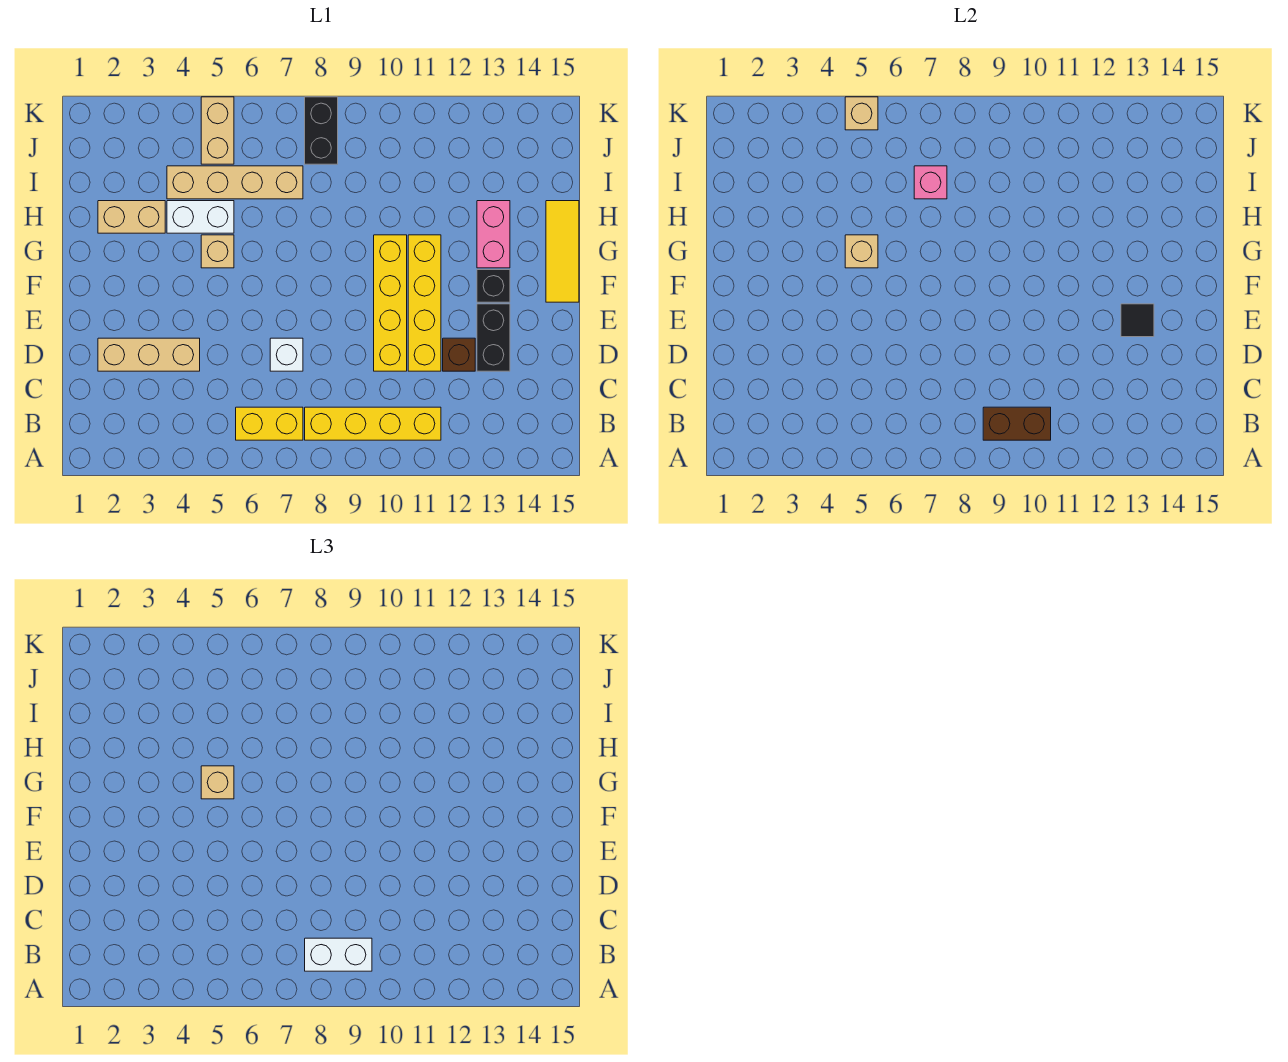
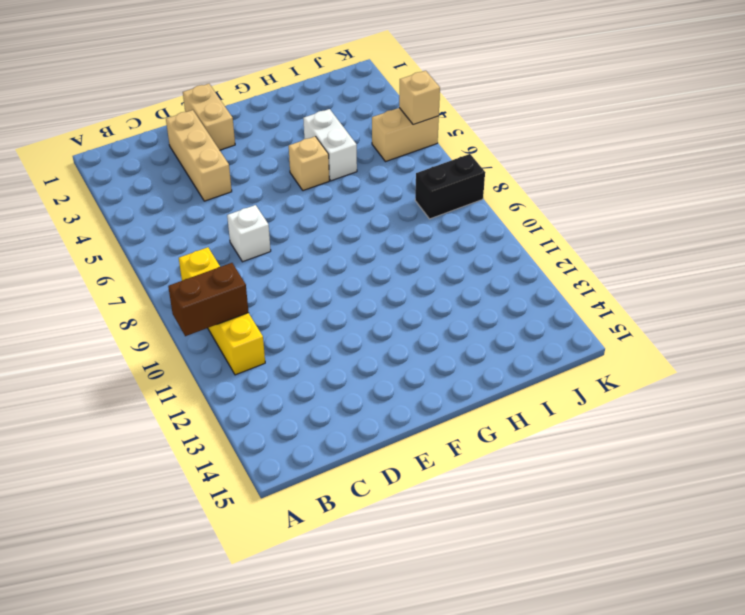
brown brick A10:B10 level 2 -> brown brick B9:B10 level 2
tan brick E1:E2 level 1 -> tan brick H2:H3 level 1
none -> yellow brick B6:B7 level 1
none -> yellow brick D10:G10 level 1
none -> yellow brick D11:G11 level 1

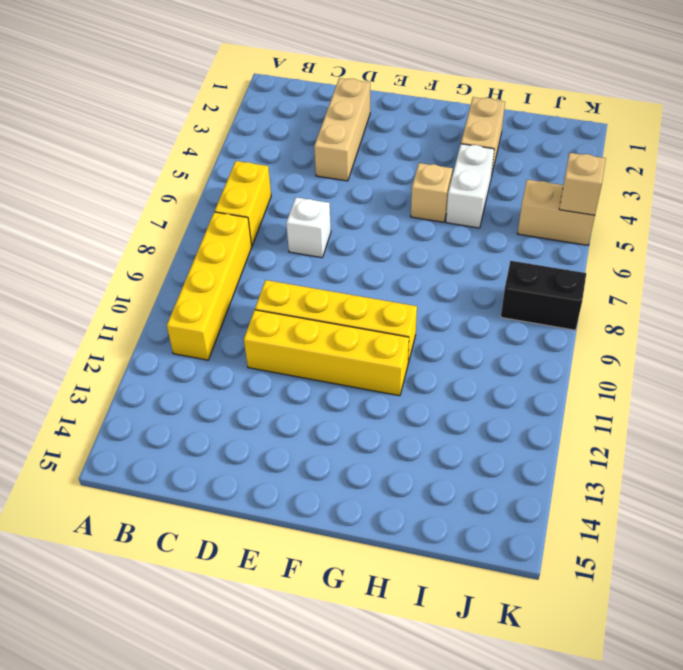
none -> brown brick D12 level 1
none -> black brick D13:E13 level 1
none -> black brick F13 level 1

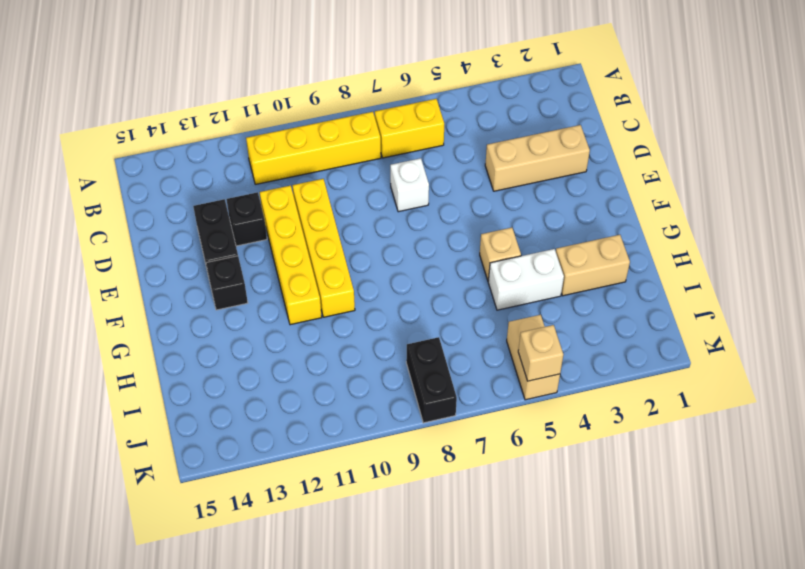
black brick D12 level 1 -> brown brick D12 level 1
none -> yellow tile F15:H15 level 1
none -> pink brick G13:H13 level 1
none -> tan brick I4:I7 level 1

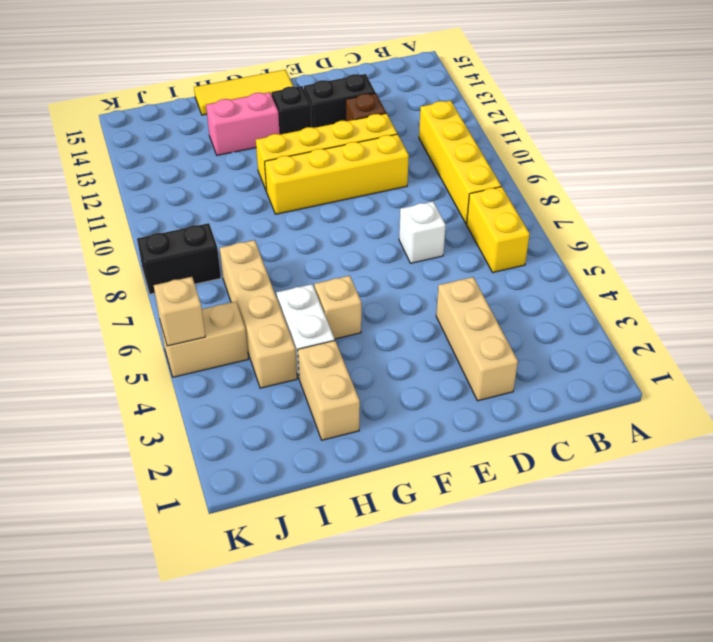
none -> brown brick B9:B10 level 2
none -> black tile E13 level 2
none -> tan brick G5 level 2

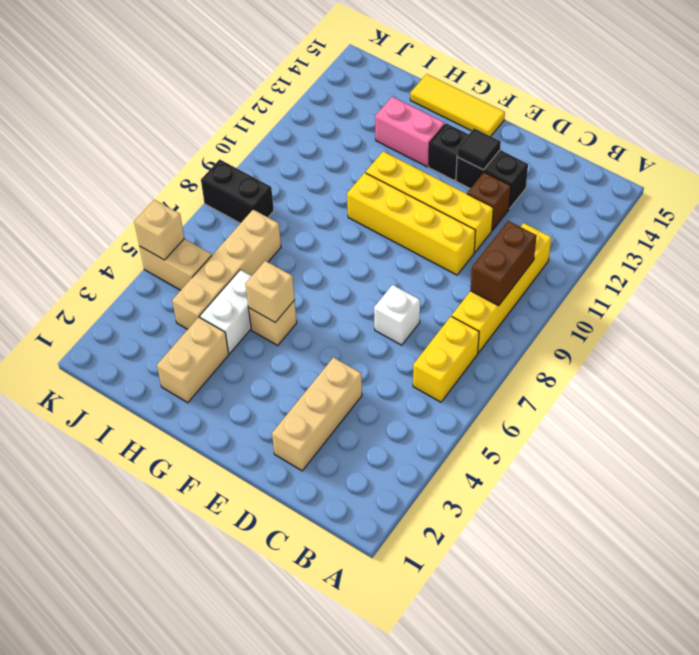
none -> pink brick I7 level 2
none -> white brick B8:B9 level 3
none -> tan brick G5 level 3

